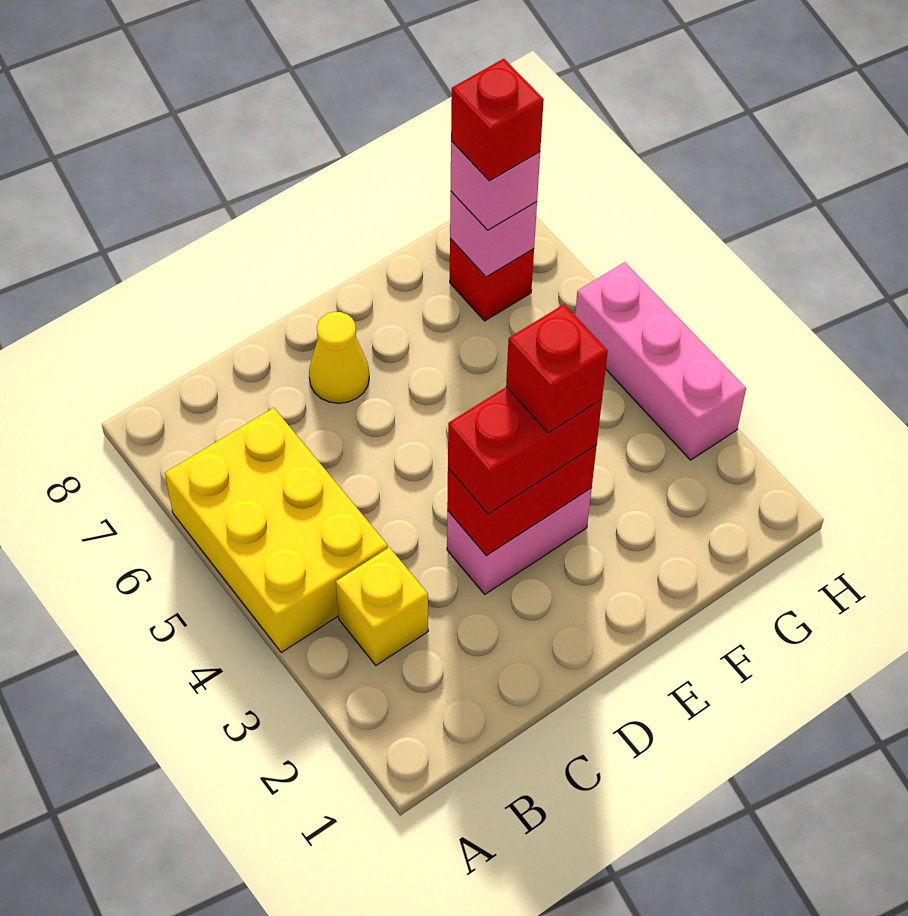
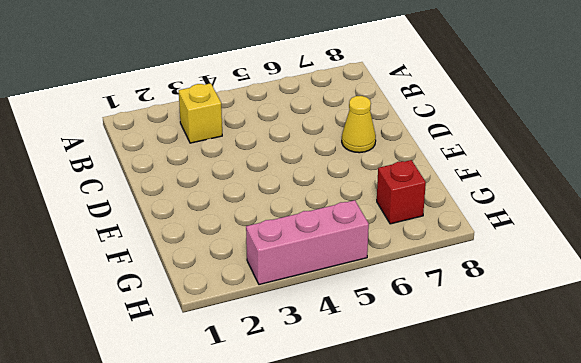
none -> yellow brick A4:B6 level 1
none -> pink brick D3:E3 level 1
none -> red brick D3:E3 level 2

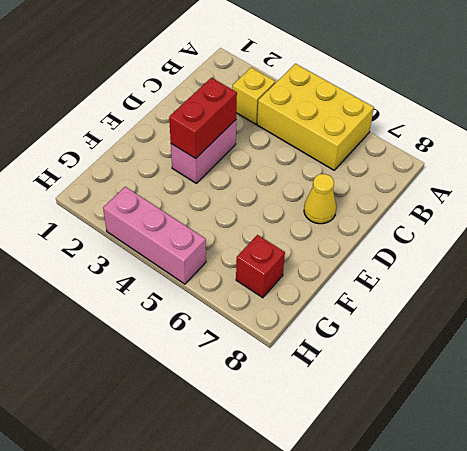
none -> pink brick G7 level 2
none -> red brick D3:E3 level 3
none -> pink brick G7 level 3

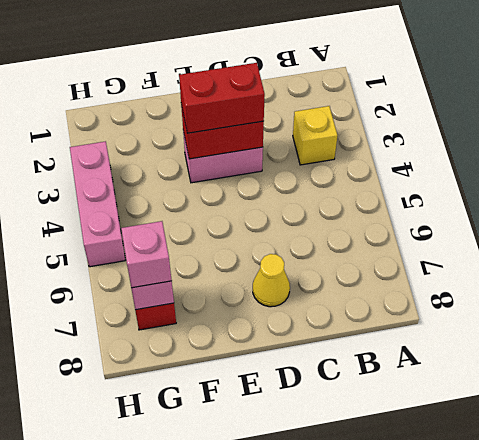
none -> yellow brick A4:B6 level 1
none -> red brick E3 level 4
none -> red brick G7 level 4

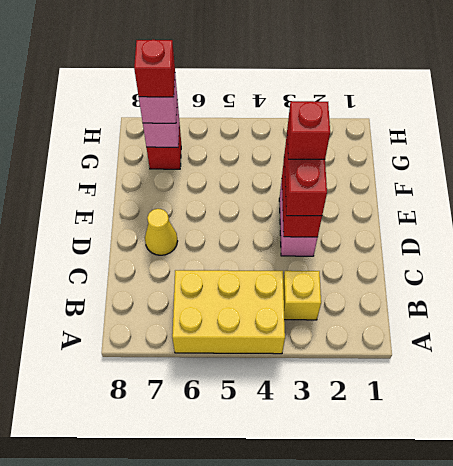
none -> pink brick H3:H5 level 1

